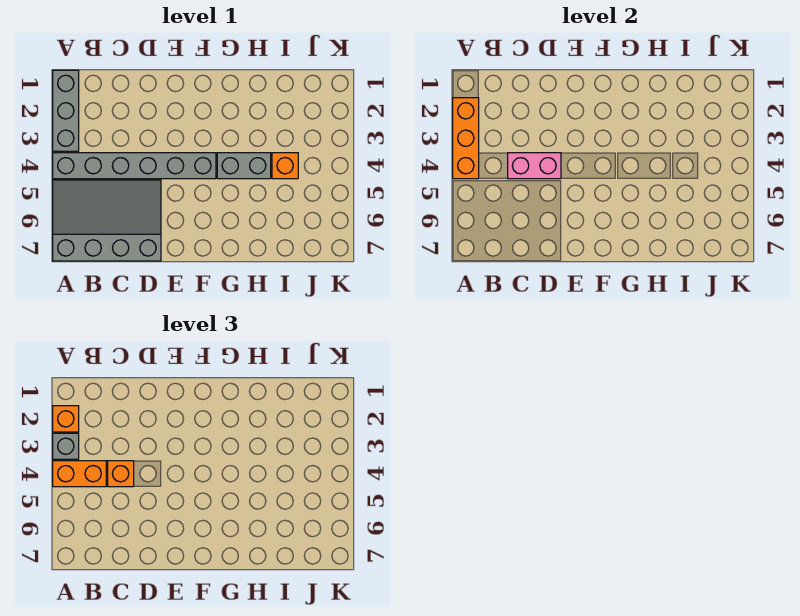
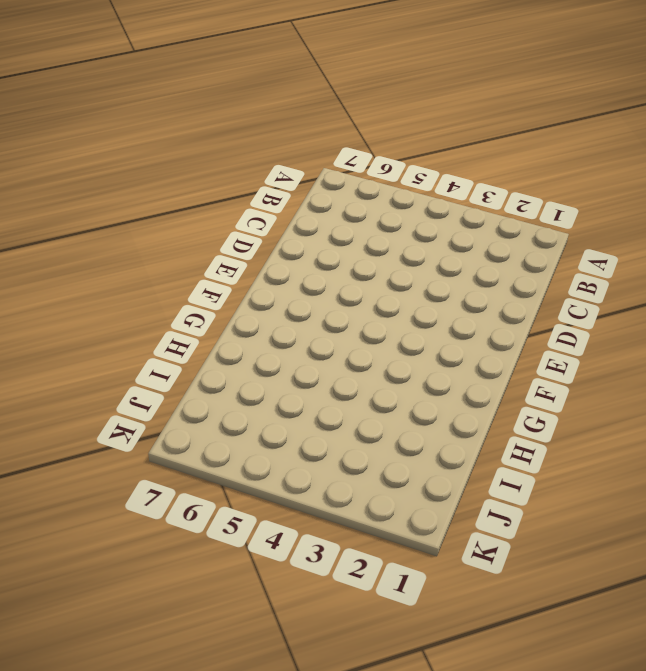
none -> grey brick A1:A3 level 1
none -> grey brick A4:F4 level 1

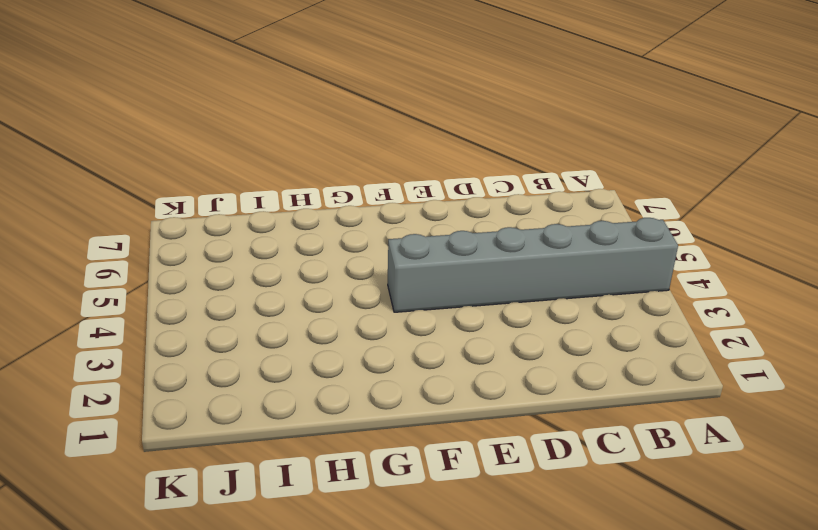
none -> grey brick A1:A3 level 1
none -> grey slope A5:D7 level 1 top 7

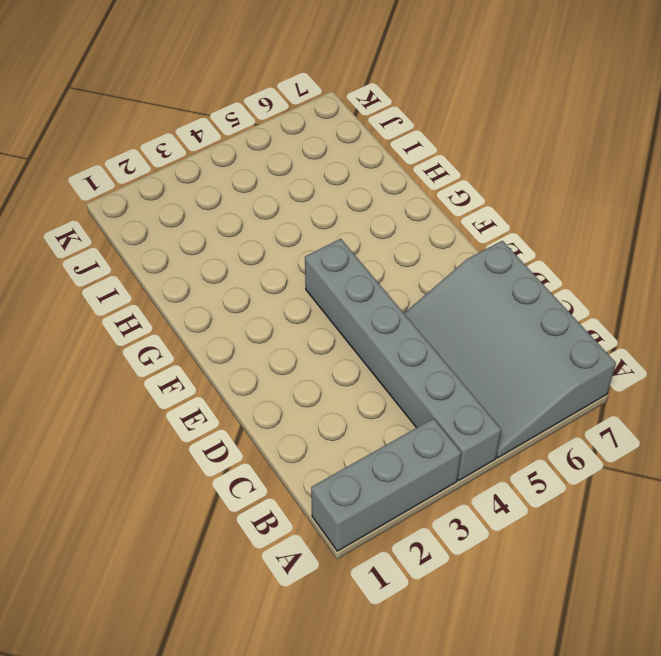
none -> grey brick G4:H4 level 1
none -> orange brick I4 level 1

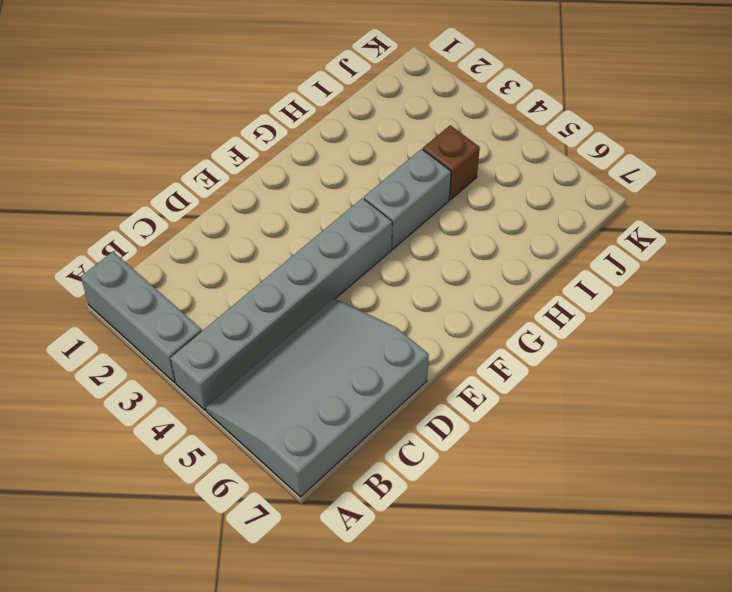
brown brick I4 level 1 -> orange brick I4 level 1
none -> orange brick A2:A4 level 2
none -> pink brick C4:D4 level 2

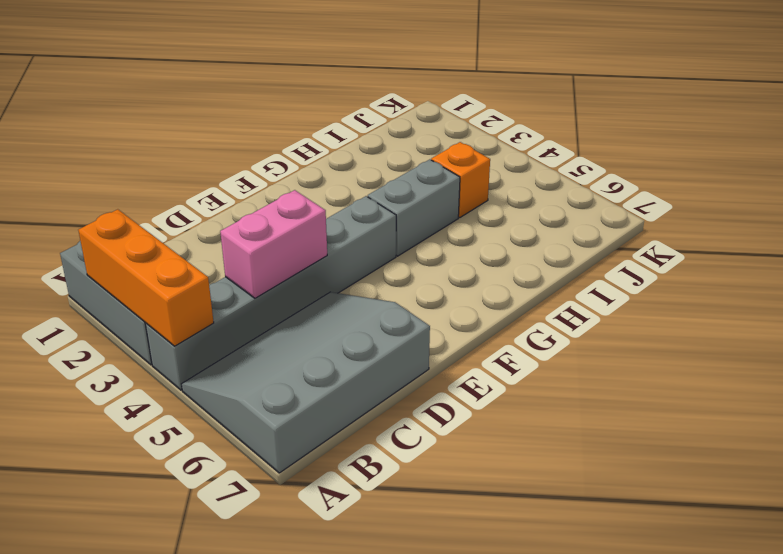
none -> orange brick A2 level 3
none -> grey brick A3 level 3

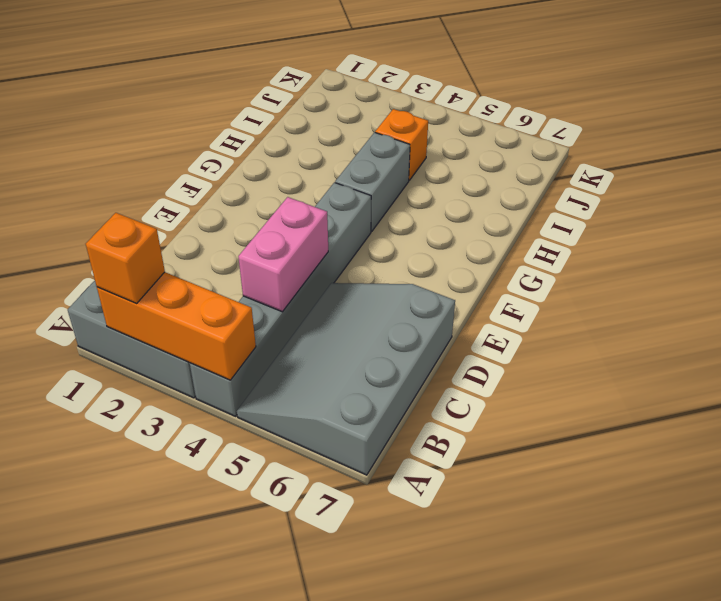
none -> grey brick A3 level 3
none -> orange brick A4:B4 level 3

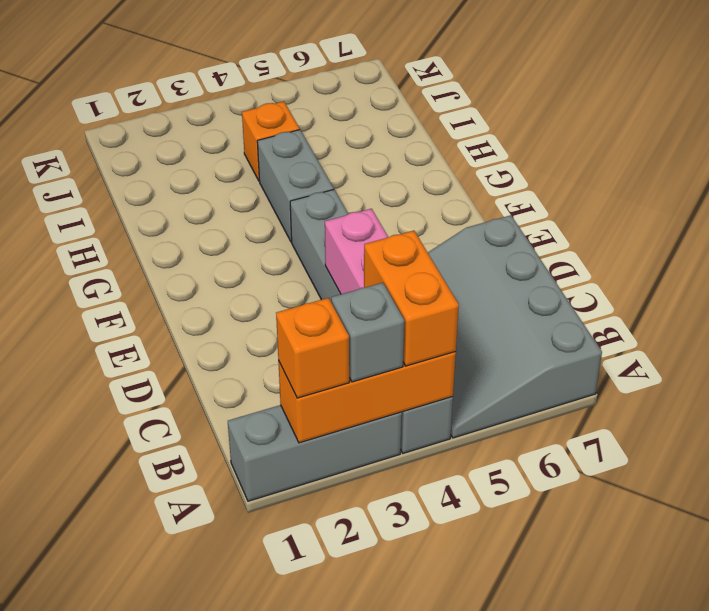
none -> orange brick C4 level 3

